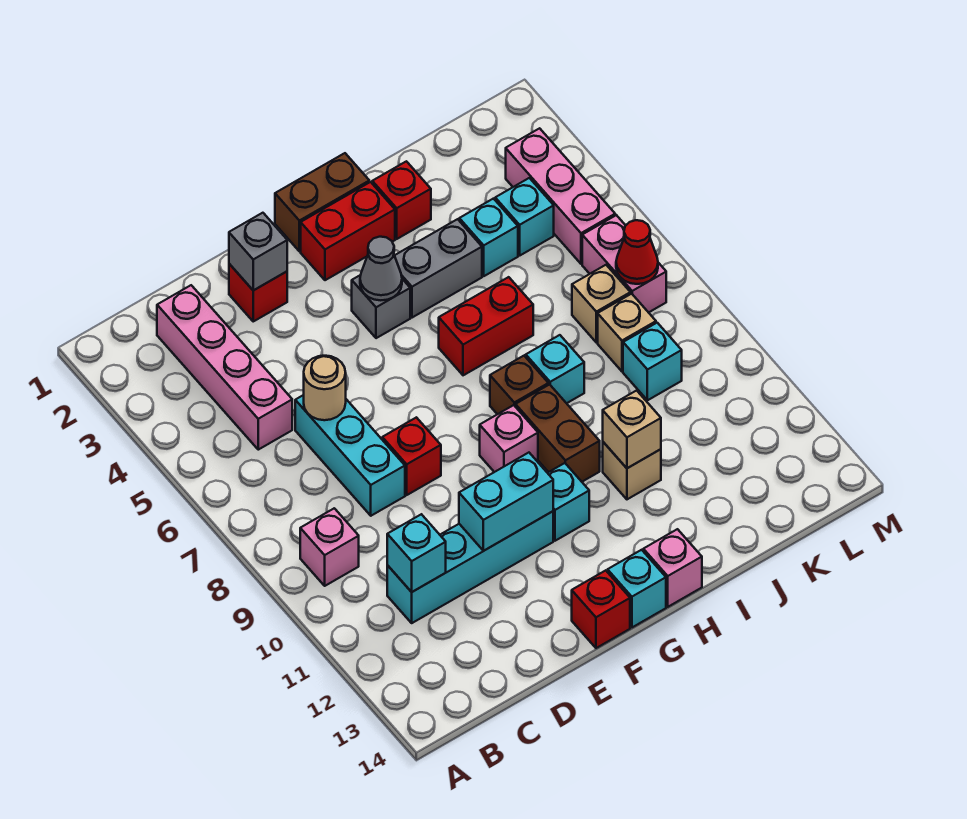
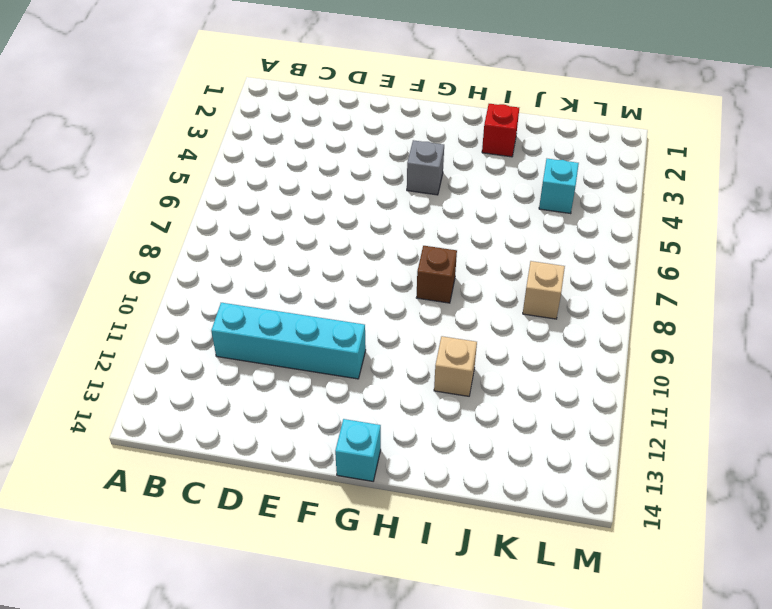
none -> pink brick B9 level 1
none -> pink brick C2:C5 level 1
none -> cyan brick D6:D8 level 1
none -> red brick E2 level 1

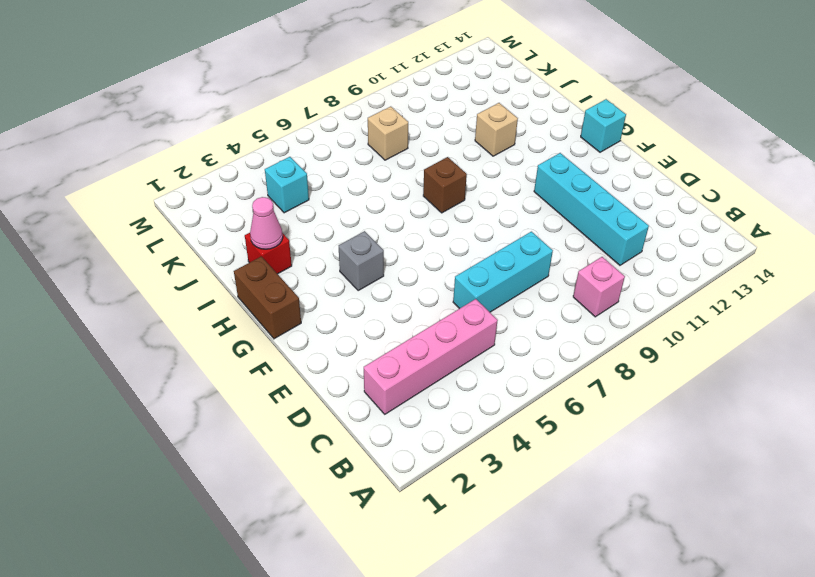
pink cone I2 level 2 -> none
none -> red brick E2 level 1
none -> red brick E8 level 1
none -> red brick F14 level 1
none -> red brick G2:H2 level 1

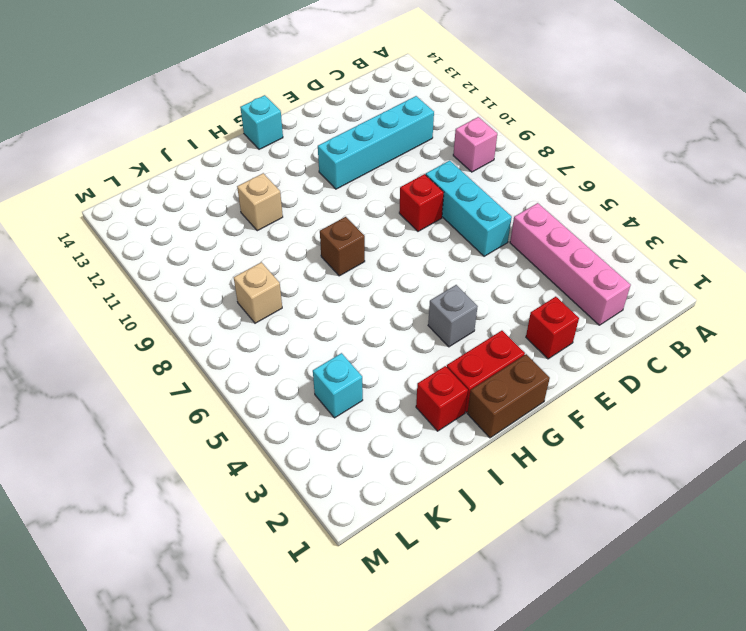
none -> red brick F14 level 1
none -> pink brick G9 level 1
none -> cyan brick G11 level 1
none -> grey brick H4:I4 level 1

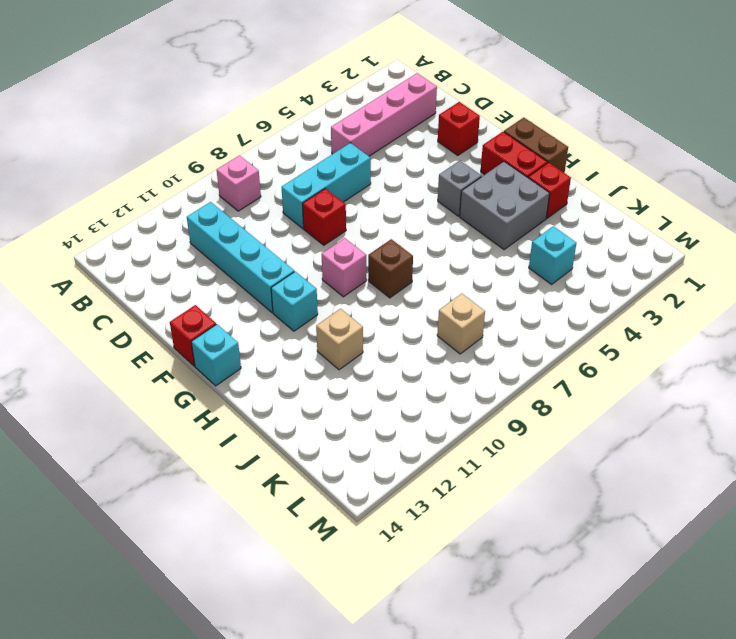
grey brick H3:I4 level 1 -> grey brick H4:I4 level 1
none -> red brick H6:I6 level 1
none -> brown brick H9:H10 level 1
none -> pink brick H14 level 1
none -> cyan brick I8 level 1

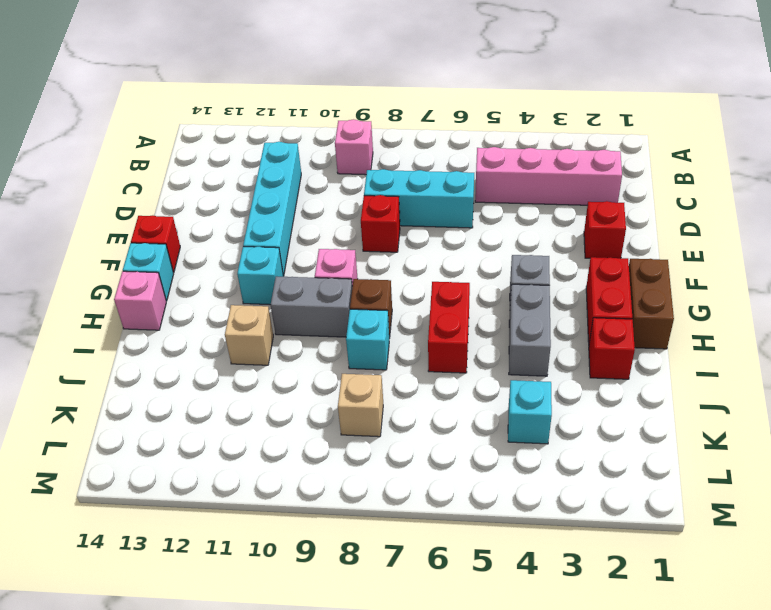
grey brick H9:H10 level 1 -> brown brick H9:H10 level 1
none -> cyan brick J4 level 1
none -> tan brick K7 level 1
none -> cyan brick K9 level 1
none -> pink brick L3:L5 level 1

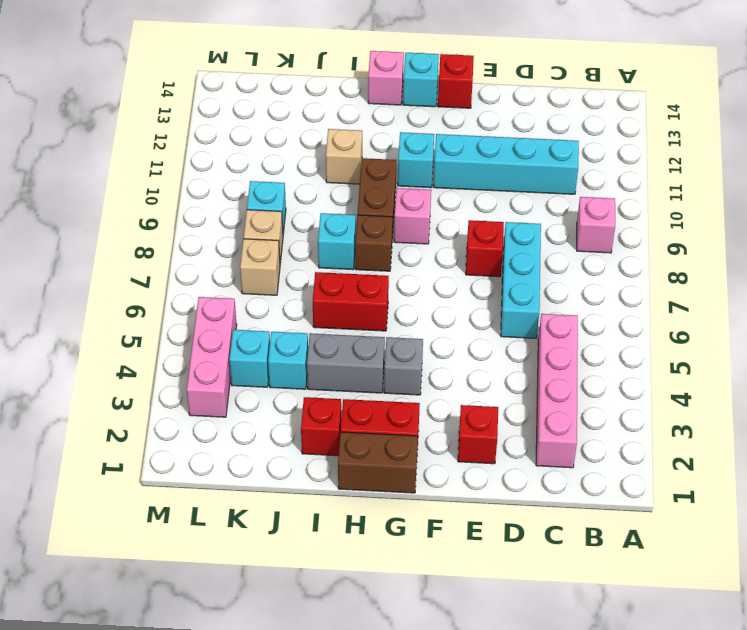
none -> pink brick L6:L7 level 1
none -> cyan brick C11 level 2
none -> tan round brick D6 level 2
none -> grey brick E2 level 2

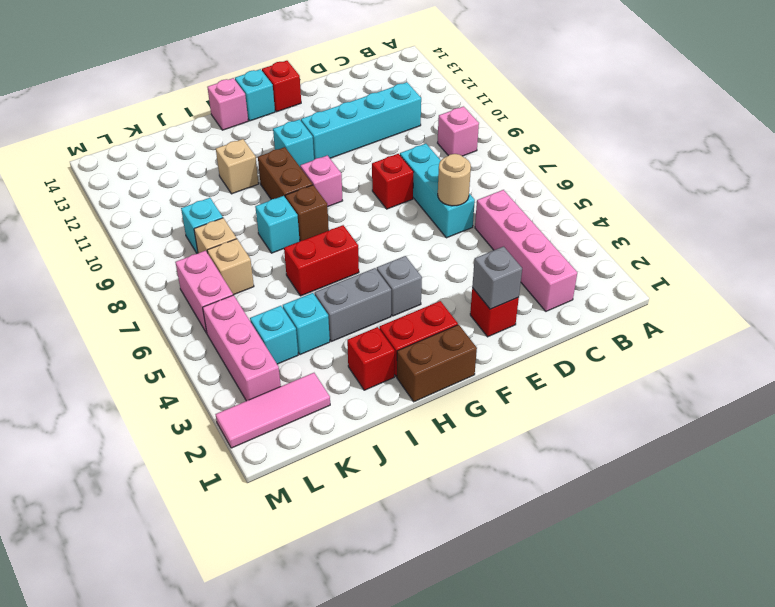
pink tile K2:M2 level 1 -> none
none -> cyan brick C11 level 2
none -> cyan brick E11:F11 level 2
none -> grey cone G4 level 2
none -> tan brick I11 level 2

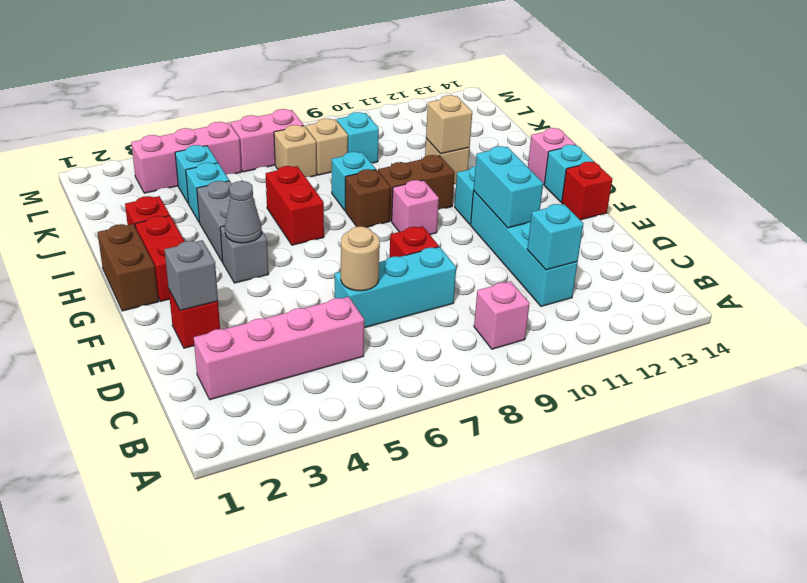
none -> red cone L7 level 2

